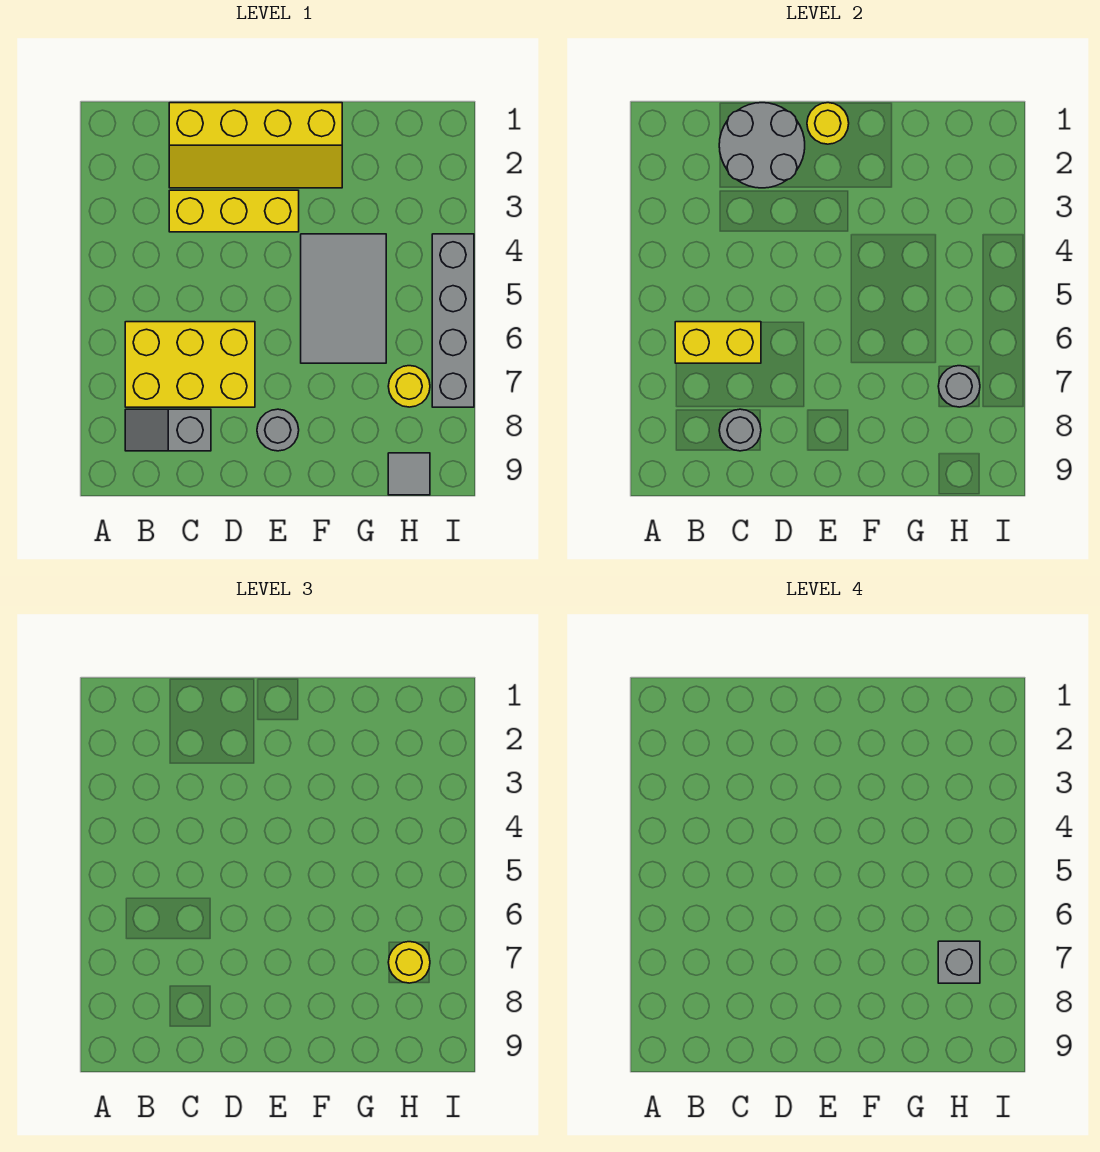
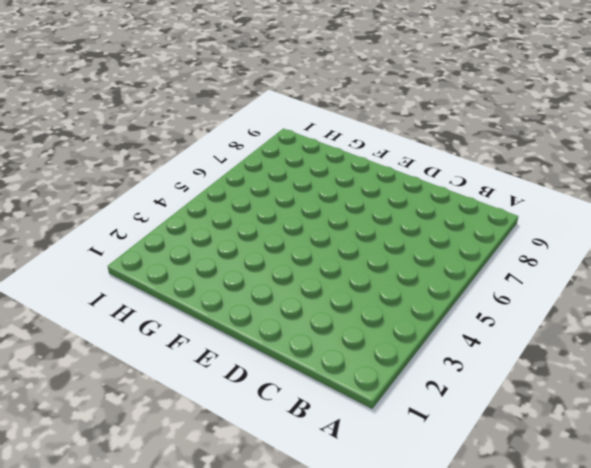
none -> yellow brick B6:D7 level 1
none -> grey slope B8:C8 level 1 top C
none -> yellow slope C1:F2 level 1 top 1

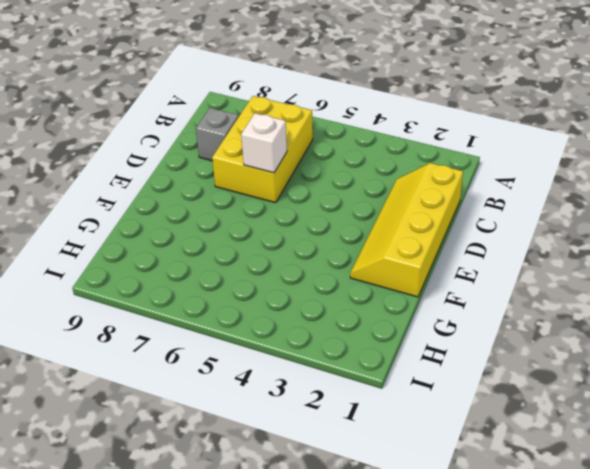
white brick D6 level 2 -> none
none -> yellow brick C3:E3 level 1
none -> grey round brick E8 level 1
none -> grey tile F4:G6 level 1

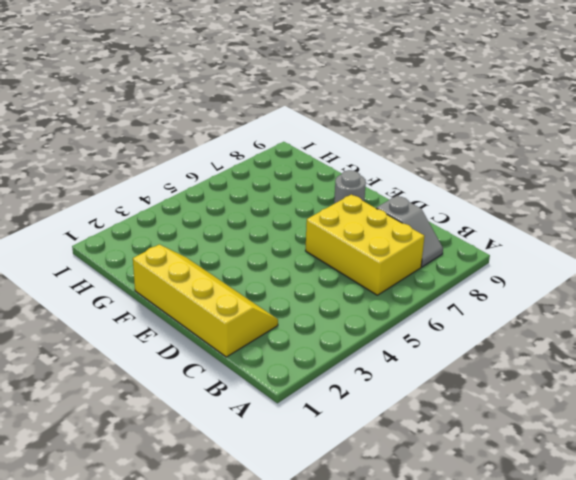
none -> yellow brick C3:E3 level 1
none -> grey tile F4:G6 level 1
none -> yellow round brick H7 level 1

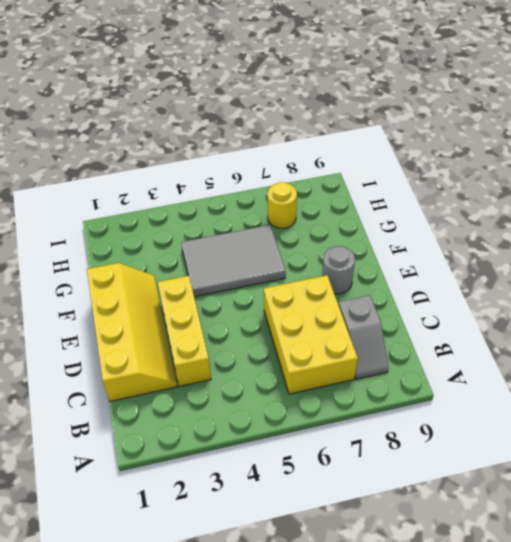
none -> grey tile H9 level 1
none -> grey brick I4:I7 level 1
none -> yellow brick B6:C6 level 2

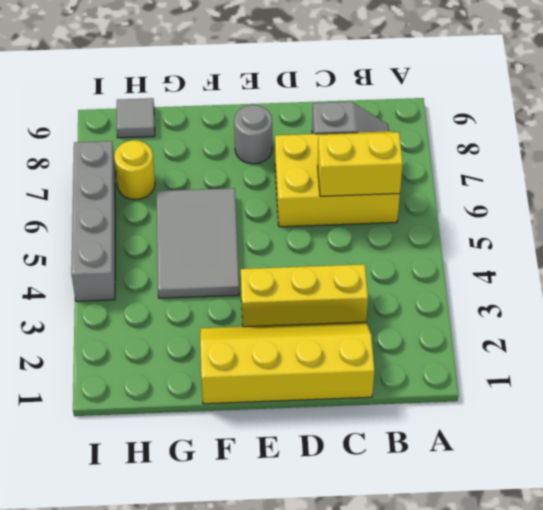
none -> grey round brick C1:D2 level 2
none -> grey round brick C8 level 2
none -> yellow round brick E1 level 2

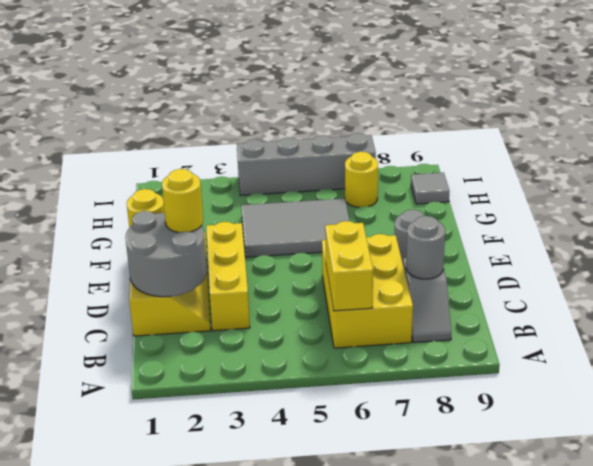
yellow round brick D2 level 3 -> yellow round brick H7 level 3
none -> grey round brick H7 level 2
none -> grey brick H7 level 4

